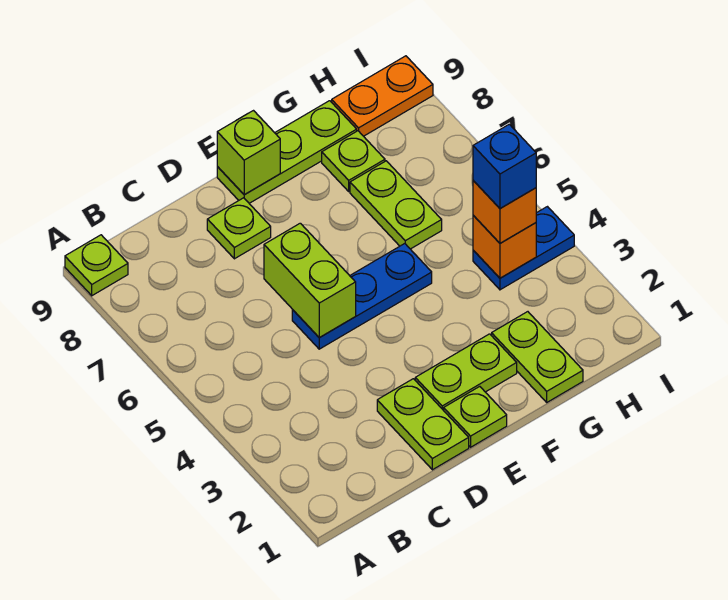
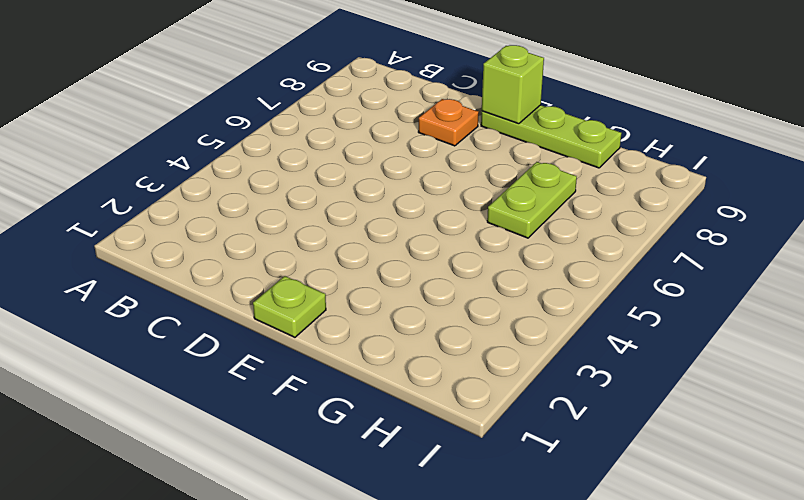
orange plate D8 level 1 -> lime plate D8 level 1
none -> lime plate A9 level 1
none -> lime plate D1:D2 level 1
none -> blue plate D5:F5 level 1

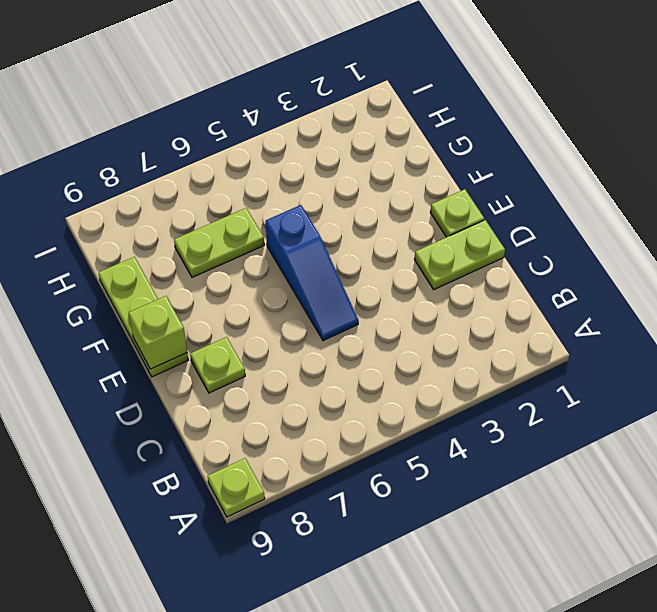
blue slope D5:F5 level 1 top F -> blue plate D5:F5 level 1
none -> lime plate E2:F2 level 1
none -> lime plate G1:G2 level 1
none -> lime plate G8 level 1

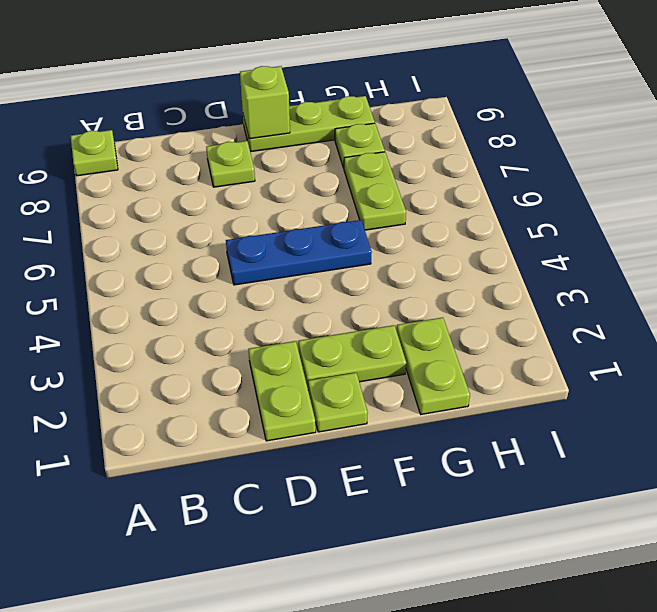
none -> blue plate H4:I4 level 1
none -> orange plate H9:I9 level 1
none -> lime brick D5:D6 level 2

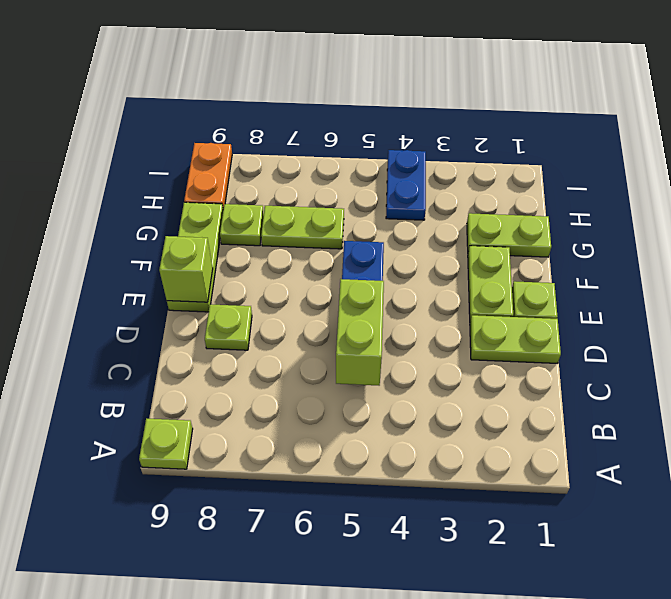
lime brick C5:D5 level 2 -> lime brick D5:D6 level 2
none -> orange brick H4 level 2
none -> orange brick H4 level 3
none -> blue brick H4 level 4

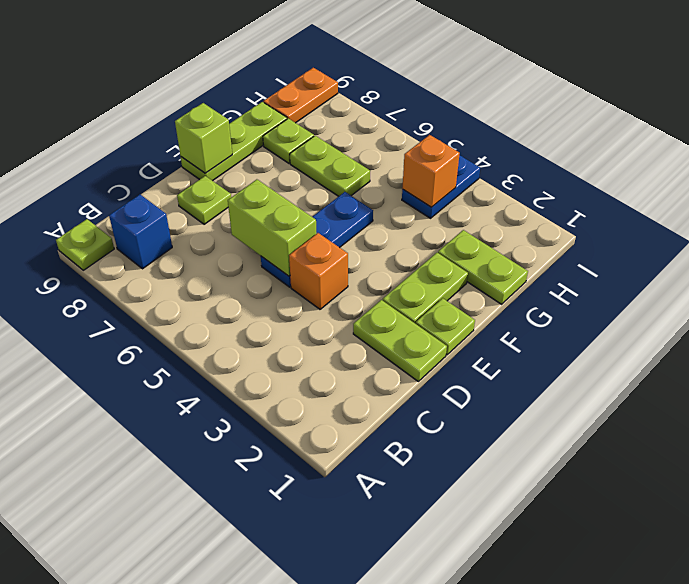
blue brick B8 level 1 -> blue brick H4 level 4
orange brick D4 level 1 -> orange brick H4 level 3

